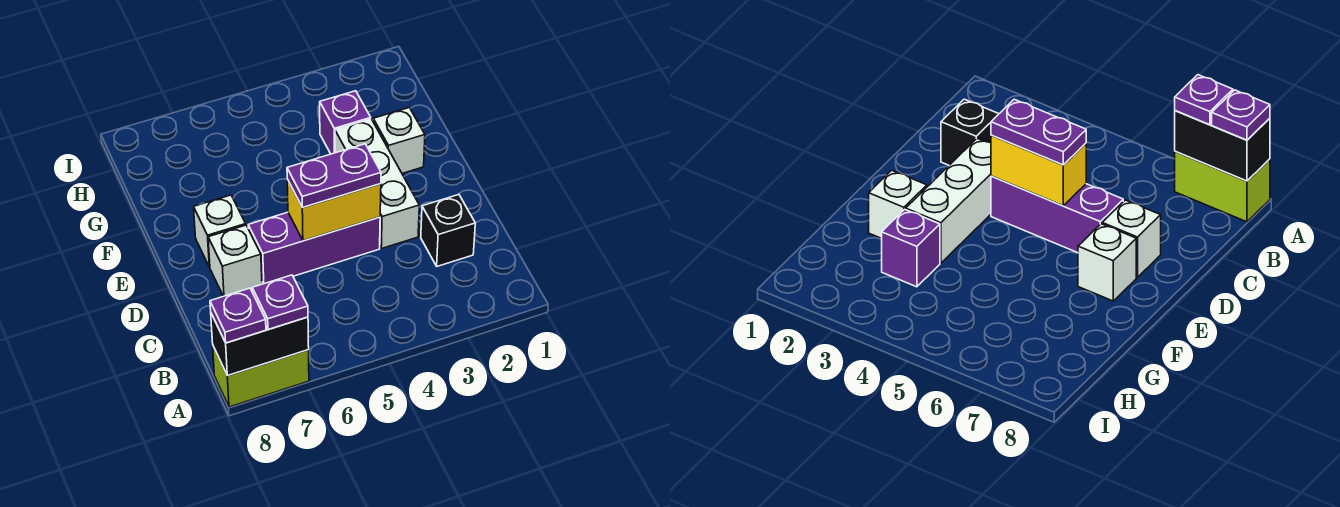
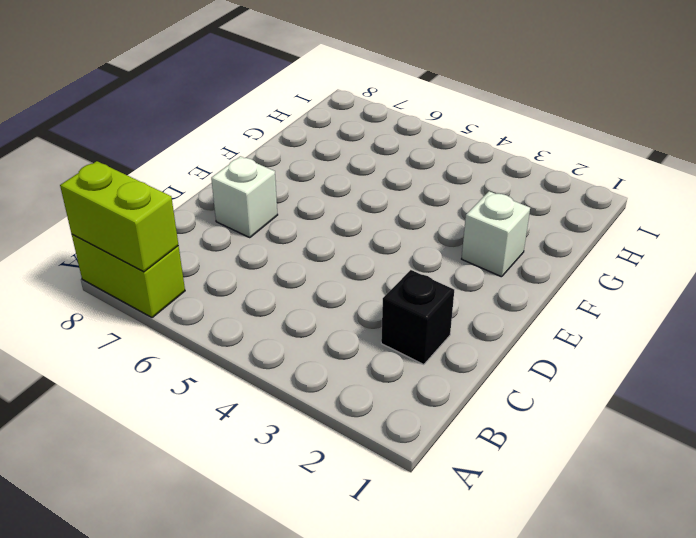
lime brick A7:A8 level 2 -> black brick A7:A8 level 2
none -> white brick D3:F3 level 1
none -> purple brick D4:D6 level 1
none -> white brick E7 level 1

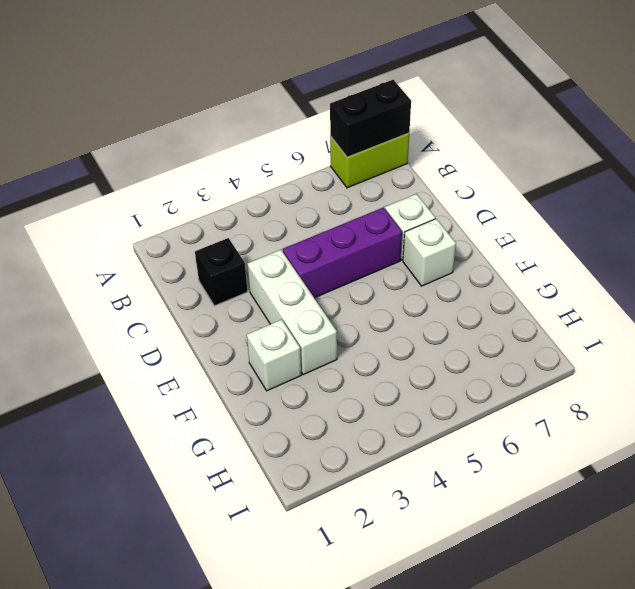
none -> purple brick G3 level 1
none -> yellow brick D4:D5 level 2
none -> purple plate A7 level 3

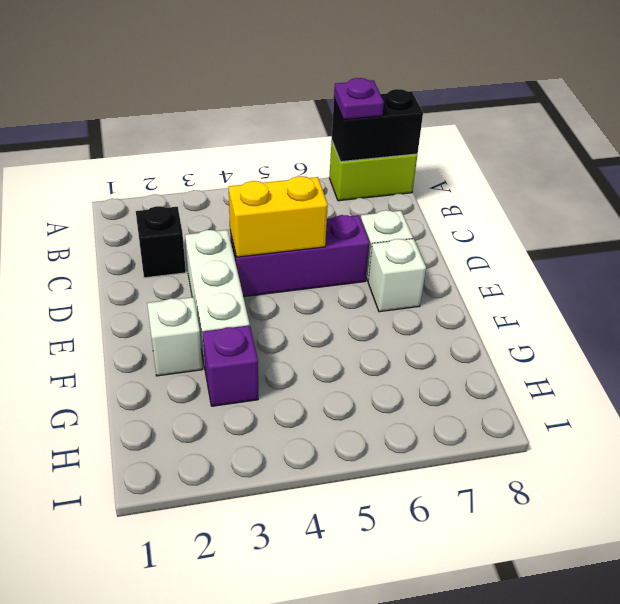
none -> purple plate A8 level 3
none -> purple plate D4:D5 level 3

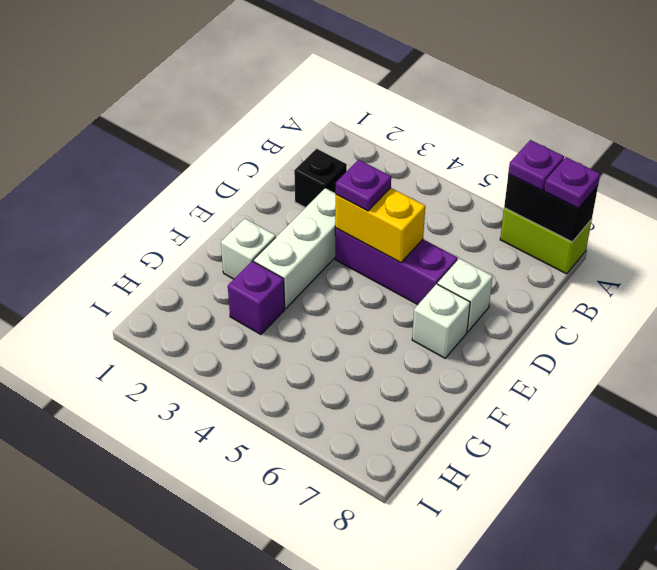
purple plate D4 level 3 -> purple plate D4:D5 level 3

